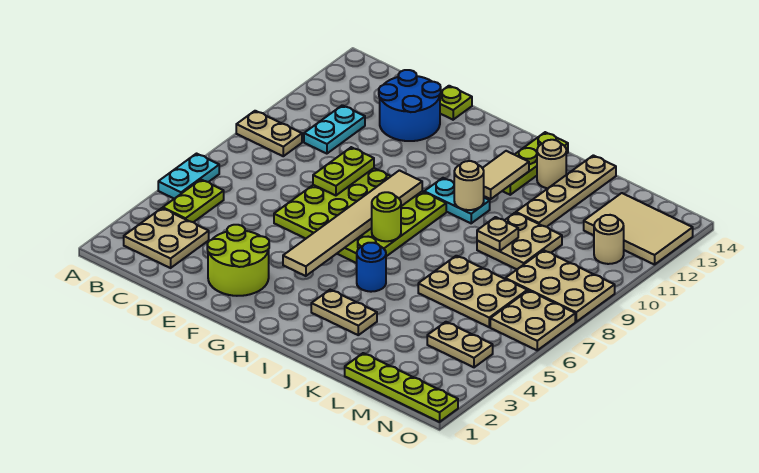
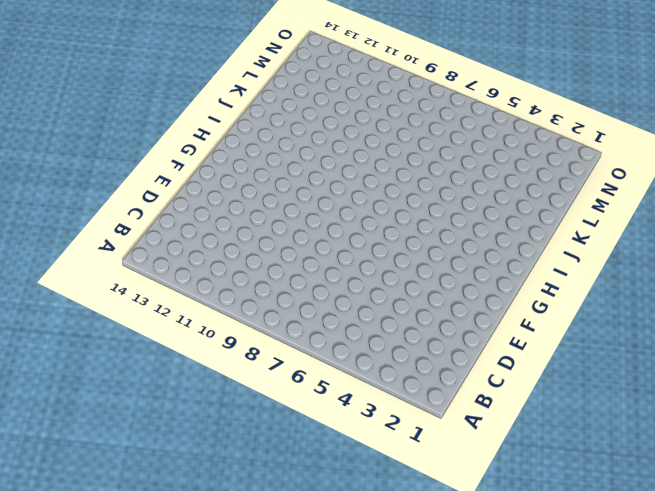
none -> cyan plate A5:A6 level 1
none -> tan plate A9:B9 level 1
none -> tan plate B2:C3 level 1

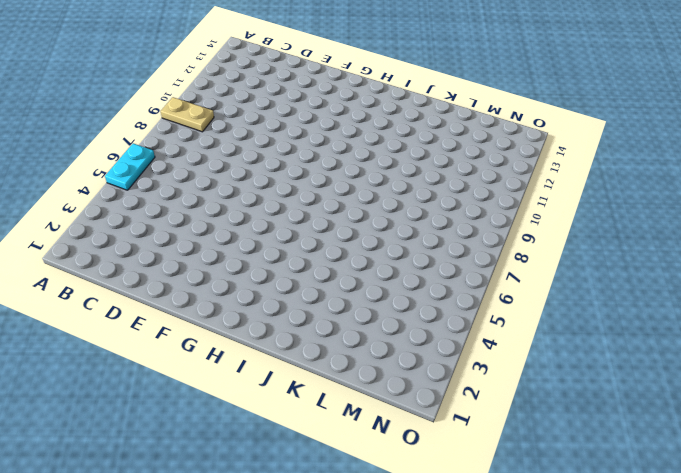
none -> tan plate B2:C3 level 1
none -> lime plate B4:B5 level 1
none -> cyan plate C10:C11 level 1

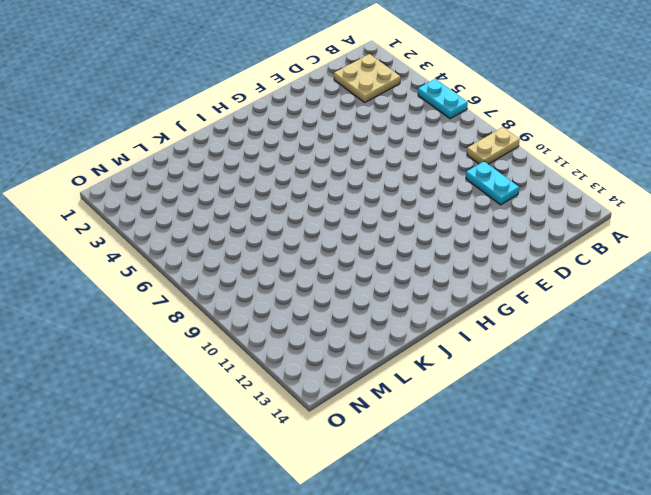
none -> lime plate B4:B5 level 1
none -> blue round brick D12:E13 level 1
none -> lime round brick E2:F3 level 1

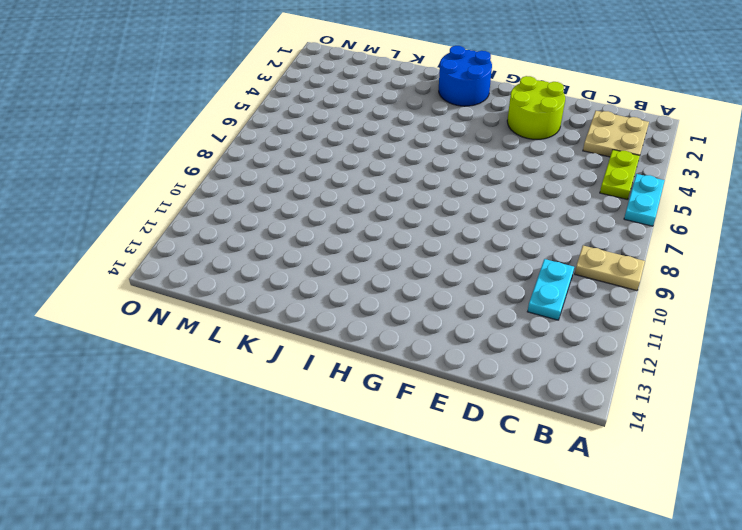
blue round brick H1:I2 level 1 -> blue round brick D12:E13 level 1
none -> lime plate E6:H9 level 1
none -> lime plate E14 level 1
none -> cyan plate H10:I10 level 1

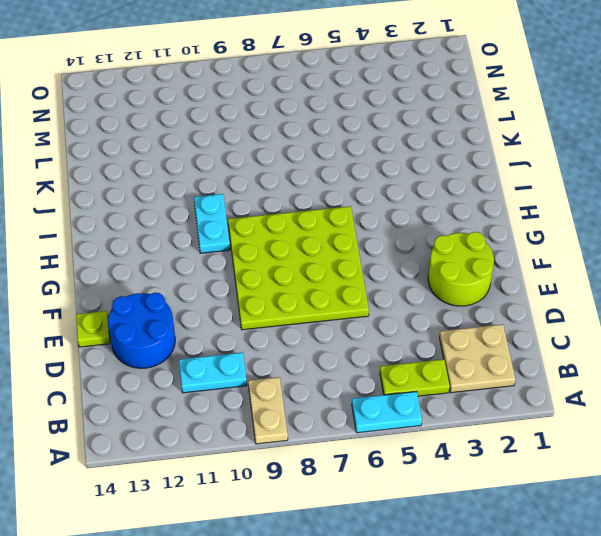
none -> tan plate I3:J3 level 1
none -> blue round brick I5 level 1
none -> lime plate I12:I14 level 1

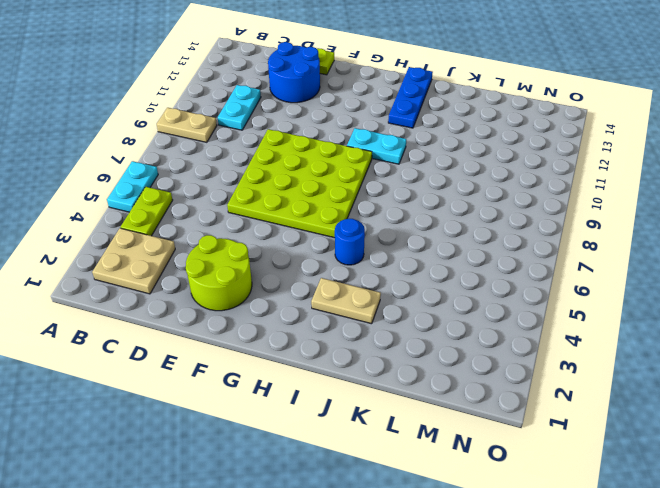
blue plate I12:I14 level 1 -> lime plate I12:I14 level 1
none -> tan round brick J13 level 1
none -> tan plate K6:M7 level 1
none -> tan plate K9:L10 level 1

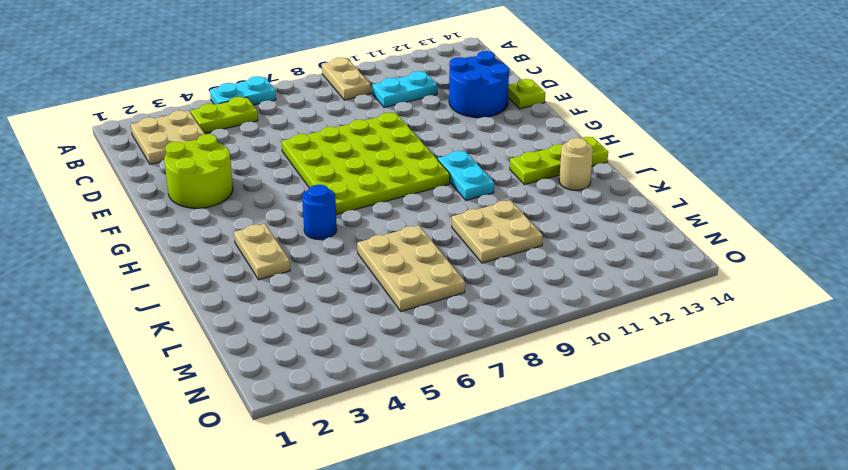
none -> tan plate K11:K14 level 1
none -> lime plate L1:O1 level 1
none -> tan plate M4:N4 level 1

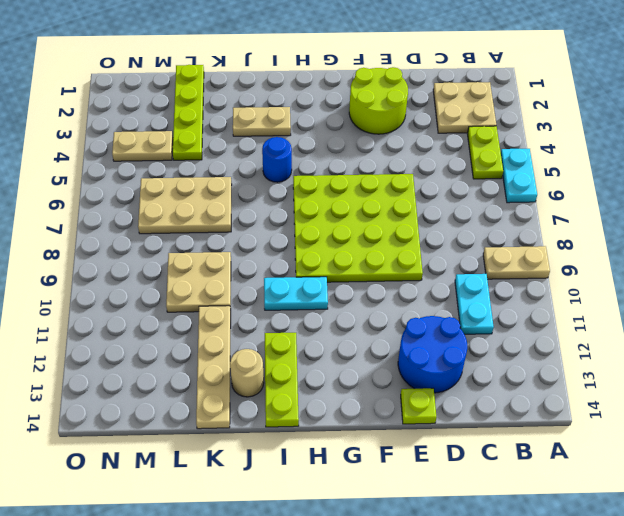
lime plate L1:L4 level 1 -> lime plate L1:O1 level 1
none -> tan plate M8:O9 level 1
none -> tan tile M12:O13 level 1
none -> tan plate N6:O7 level 1

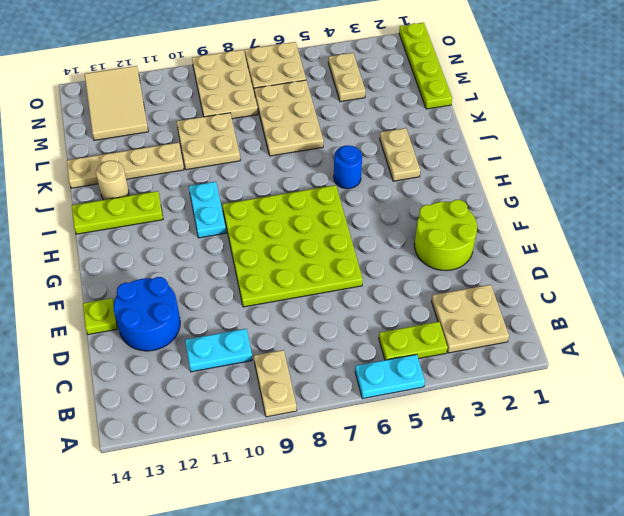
none -> tan round brick N11 level 1
none -> lime plate E8:E9 level 2
none -> tan tile G4:G9 level 2

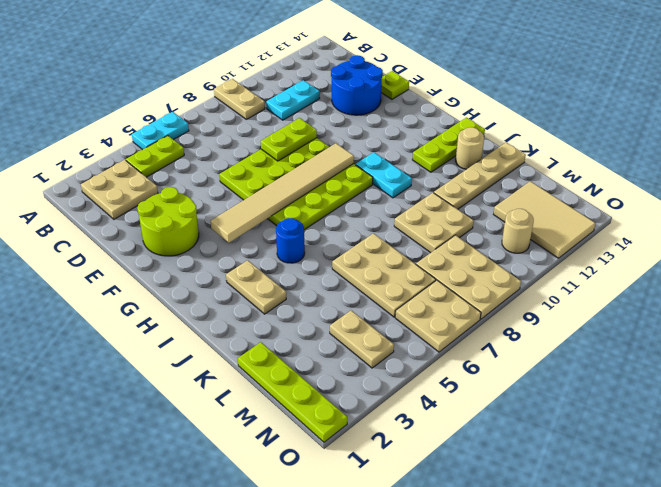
none -> lime round brick H7 level 2
none -> tan round brick I10 level 2
none -> tan tile I11:I12 level 2

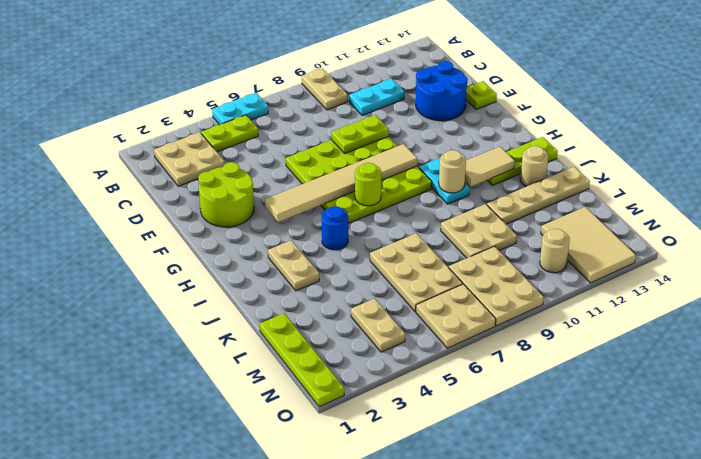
none -> tan plate K9 level 2

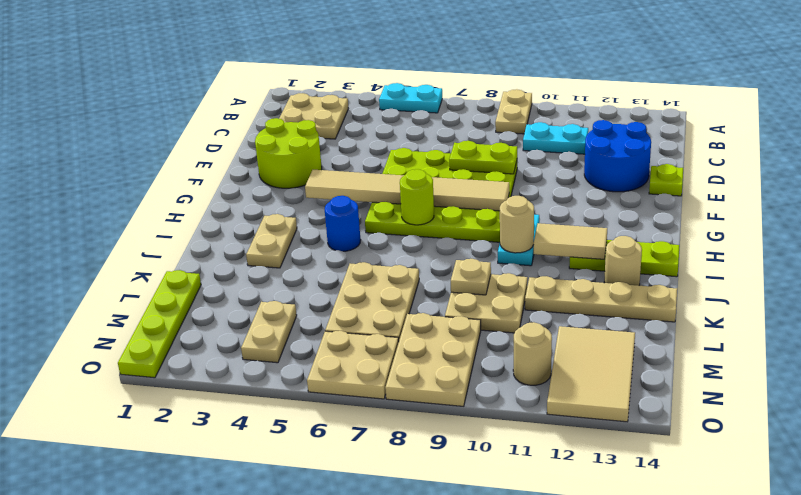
none -> lime plate B4:B5 level 1

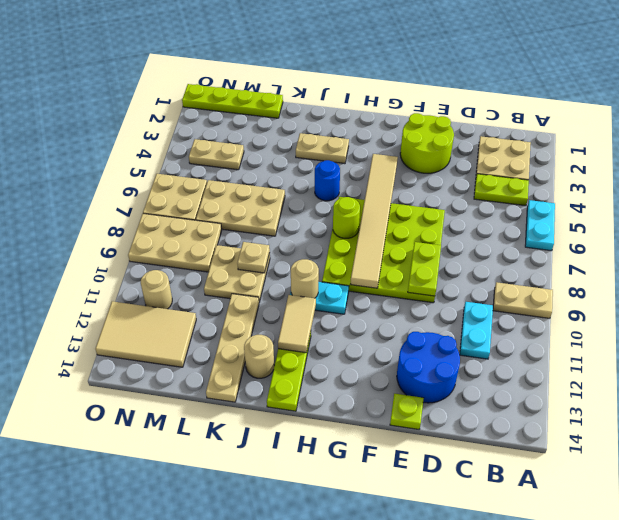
lime plate B4:C4 level 1 -> lime plate B4:B5 level 1

